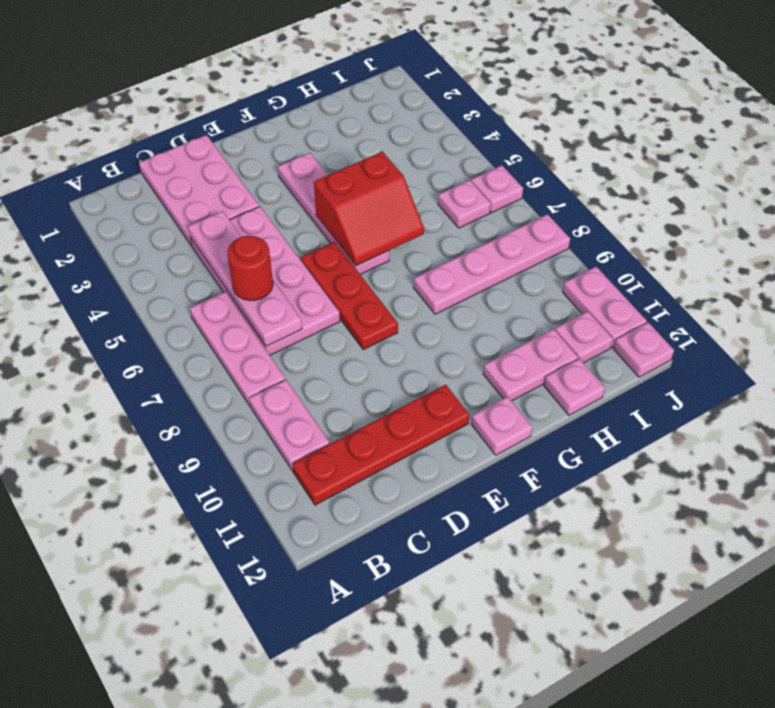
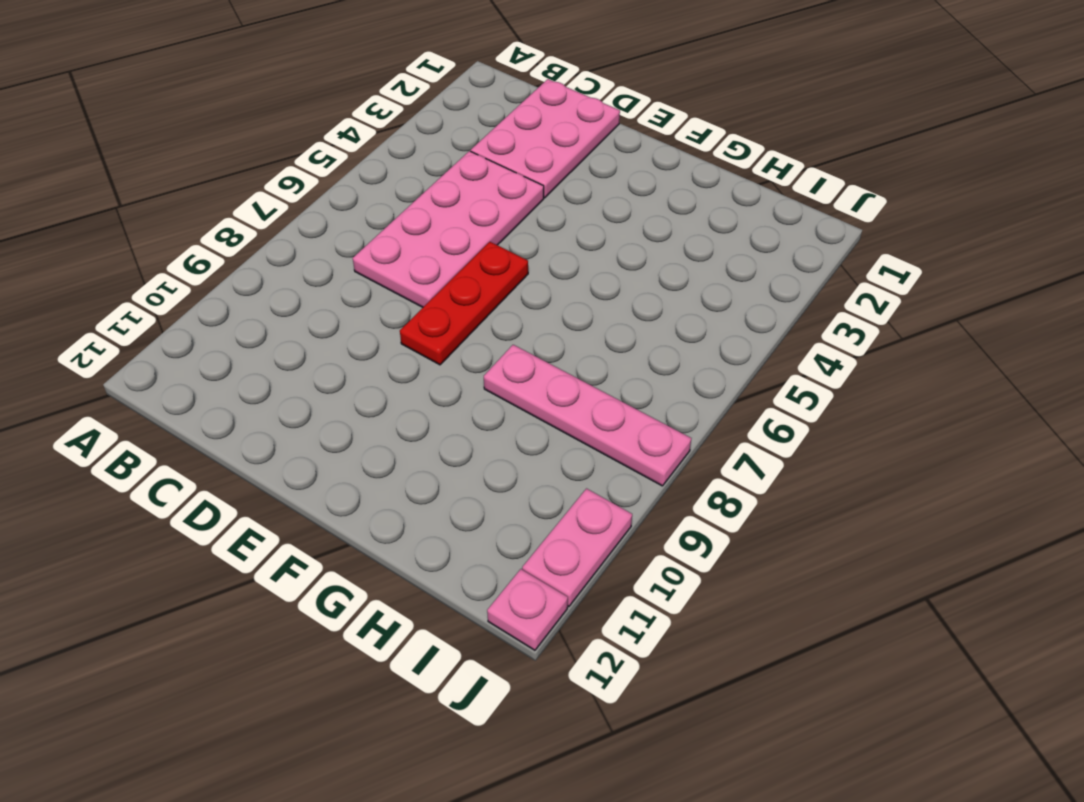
none -> pink plate B6:B8 level 1
none -> pink plate B9:B10 level 1
none -> red plate B11:E11 level 1

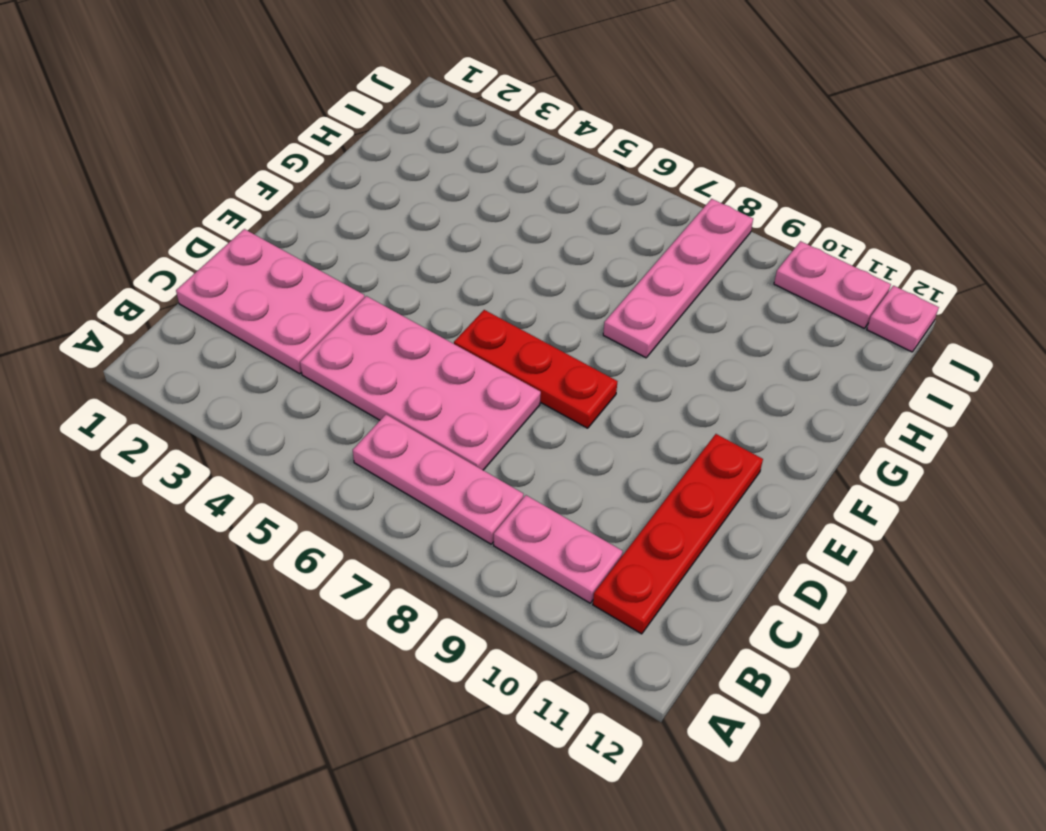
none -> pink plate F3:F6 level 1
none -> pink plate F12 level 1
none -> pink plate G11:H11 level 1

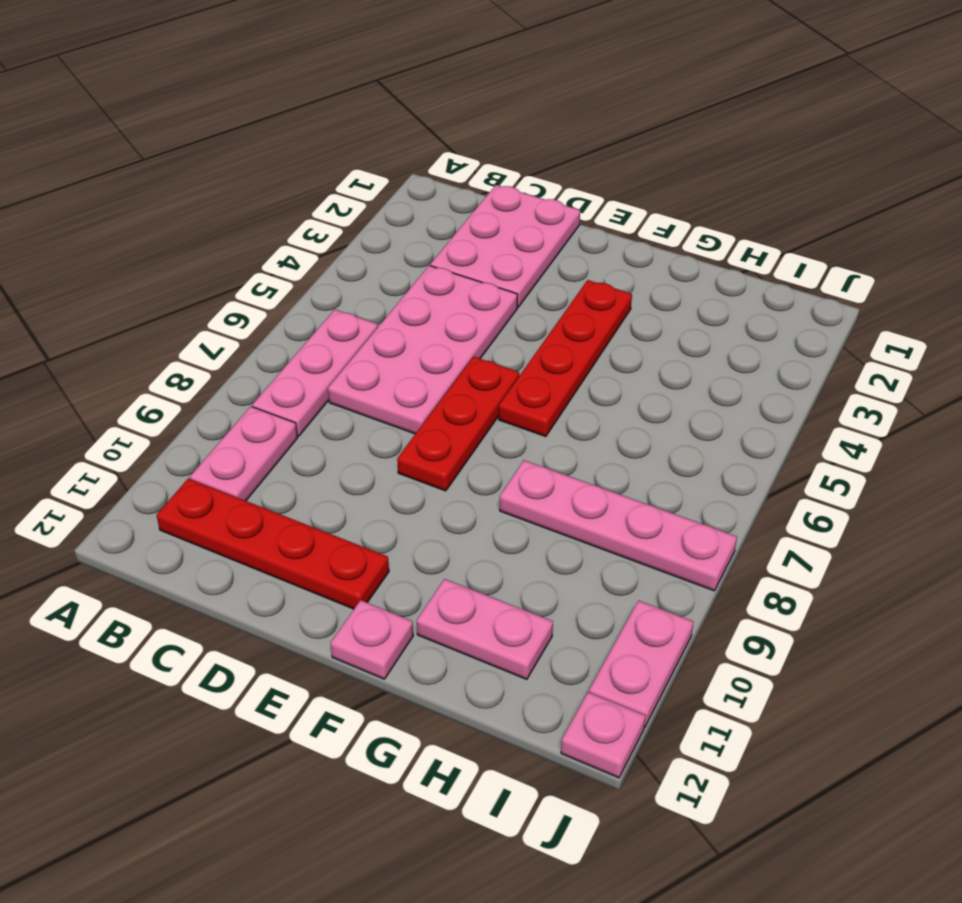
red plate F3:F6 level 1 -> pink plate F3:F6 level 1
none -> pink plate H12 level 1
none -> pink plate I6 level 1
none -> pink plate I11 level 1

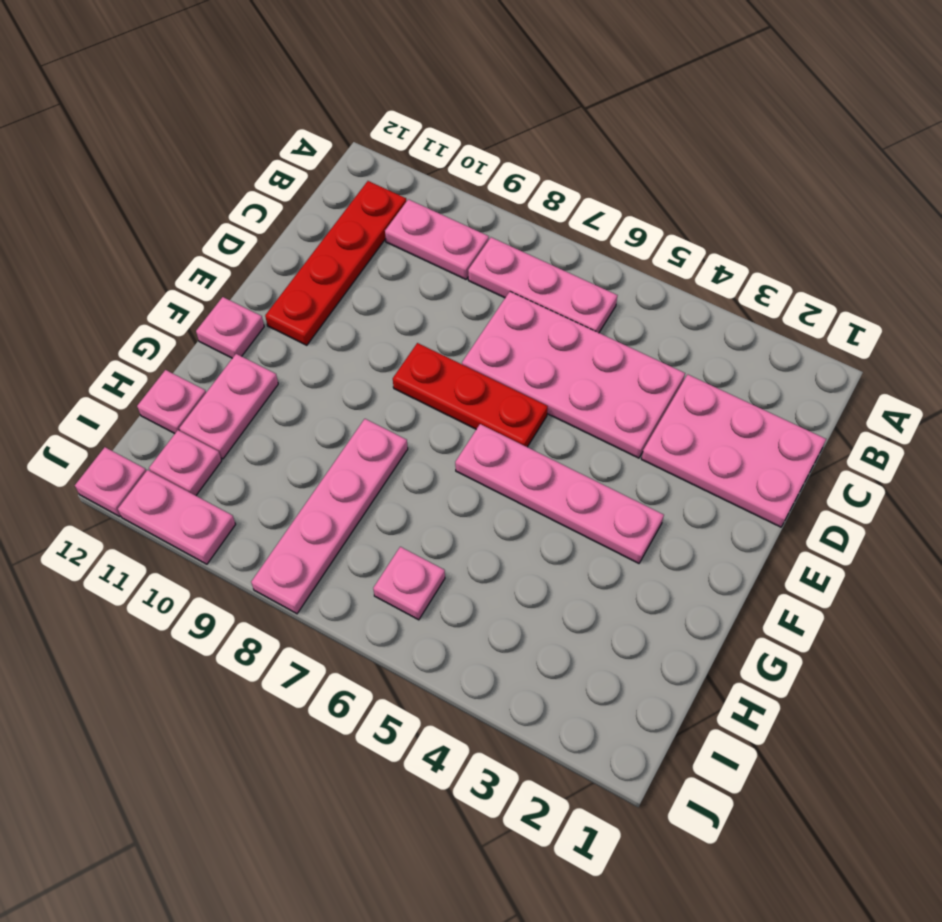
none -> pink plate J6 level 1
none -> pink plate C4:C7 level 2
none -> red slope F5:G6 level 2 top 5

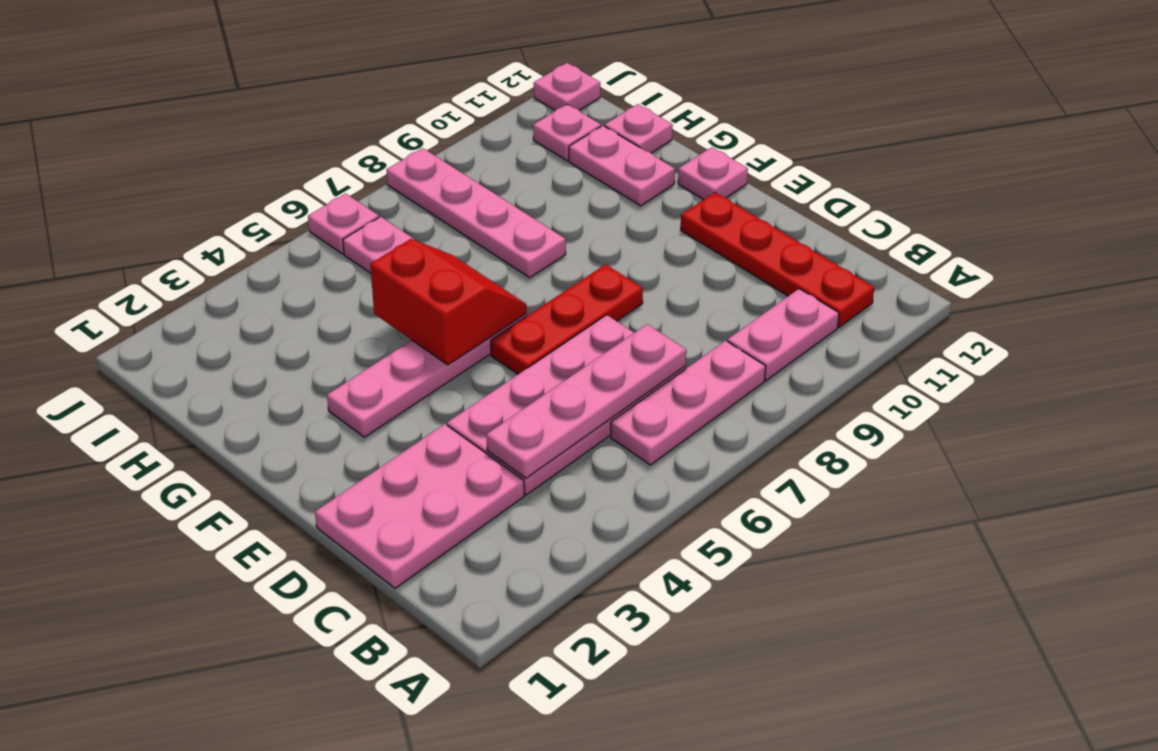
none -> pink plate J10:J11 level 1
none -> red round brick C6 level 3

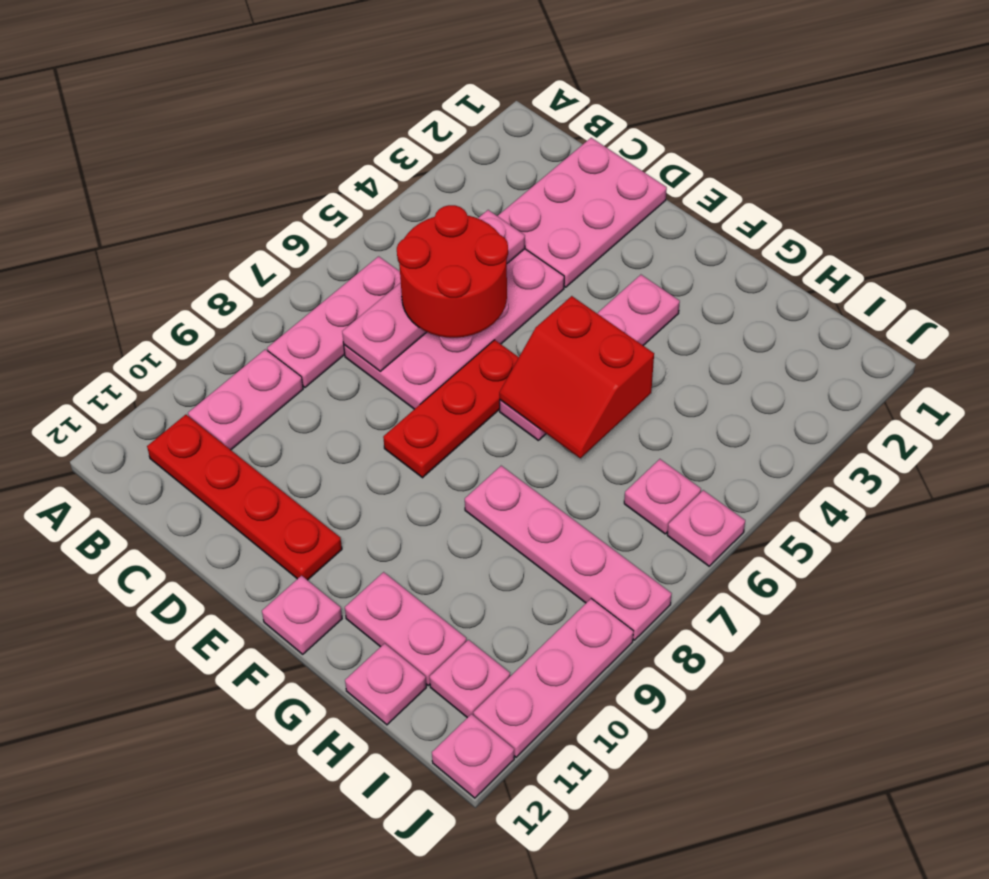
red round brick C5:D6 level 3 -> red round brick C6 level 3
pink plate J9:J11 level 1 -> pink plate J10:J11 level 1

